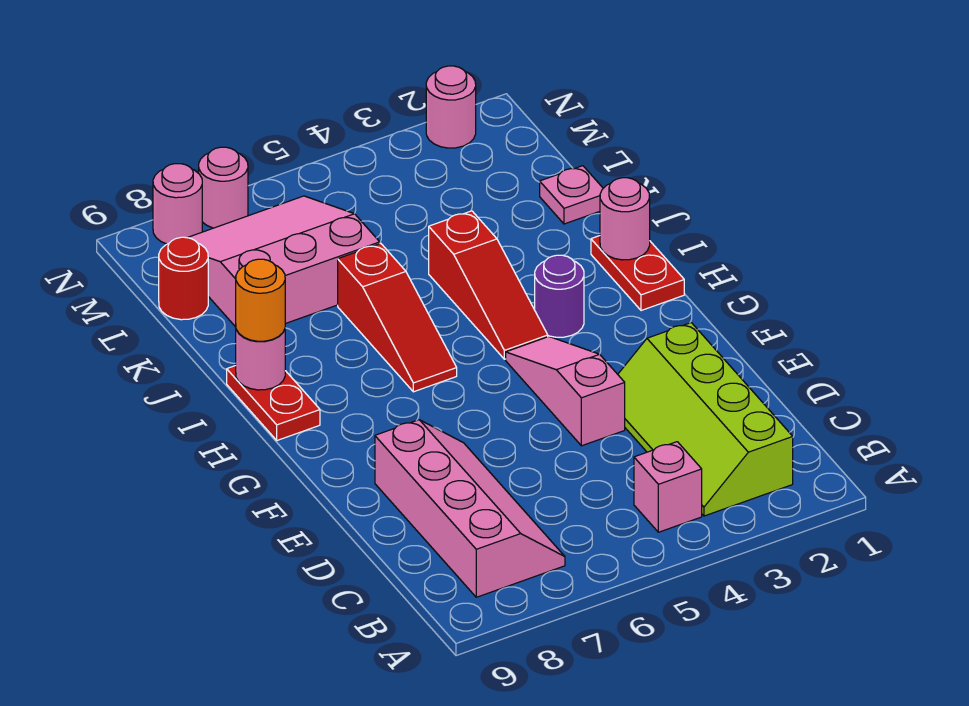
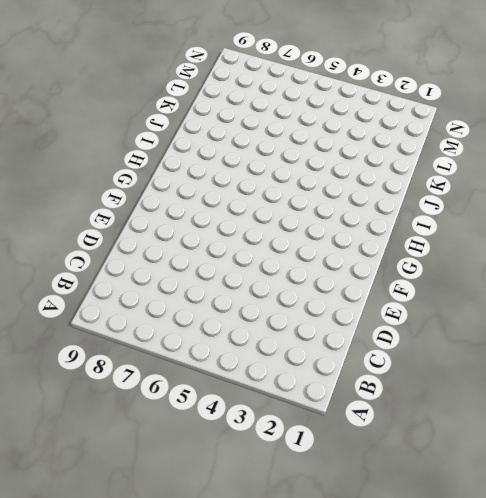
none -> lime slope B2:E3 level 1 top 2
none -> pink brick B4 level 1
none -> pink slope B7:E8 level 1 top 8

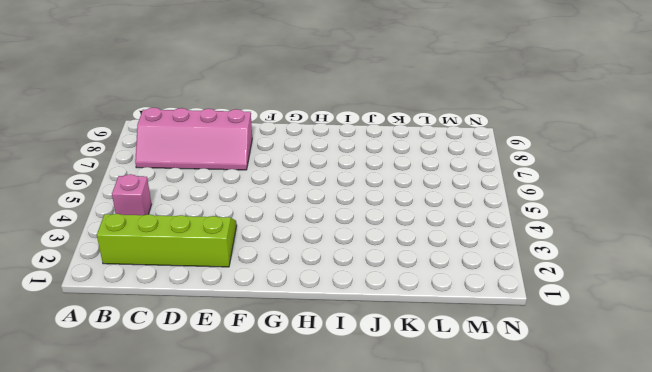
none -> pink slope E4:G4 level 1 top E
none -> red plate H1:I1 level 1
none -> purple round brick H3 level 1

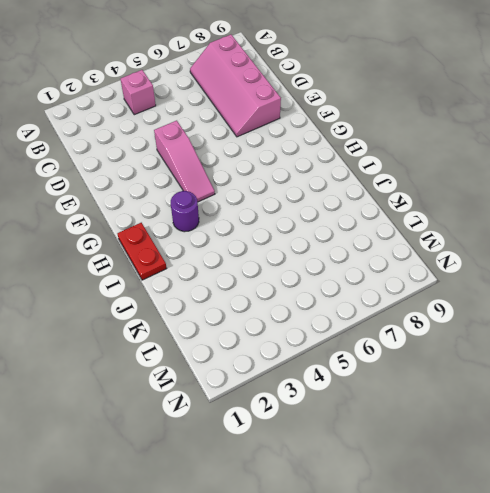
none -> lime slope B2:E3 level 1 top 2
none -> red slope H4:J4 level 1 top J
none -> red slope H6:J6 level 1 top J

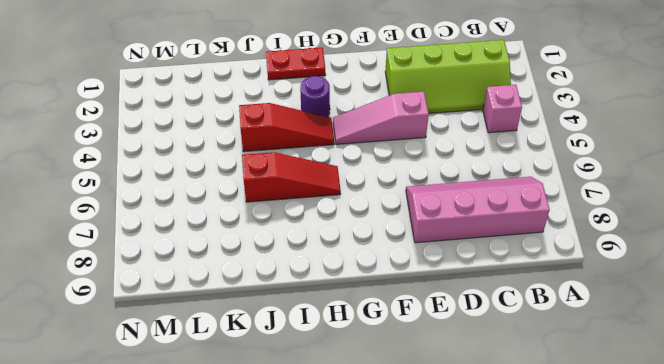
none -> red plate H9:I9 level 1
none -> pink plate K1 level 1
none -> pink slope K6:M8 level 1 top K

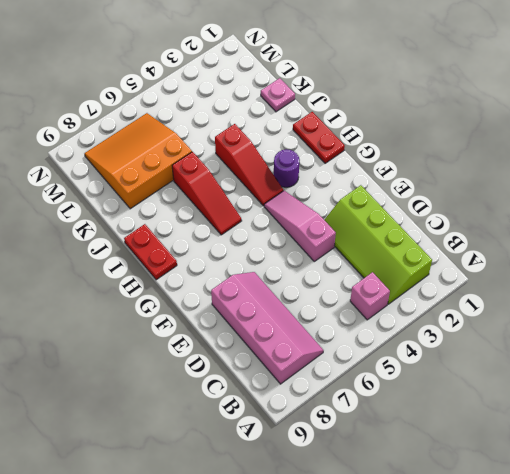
orange slope K6:M8 level 1 top K -> pink slope K6:M8 level 1 top K
none -> red round brick L9 level 1
none -> pink round brick N2 level 1
none -> pink round brick N7 level 1

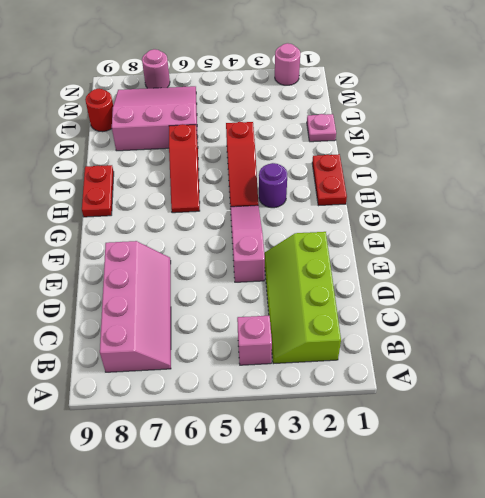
none -> pink round brick N8 level 1
none -> pink round brick I1 level 2
none -> pink round brick I9 level 2

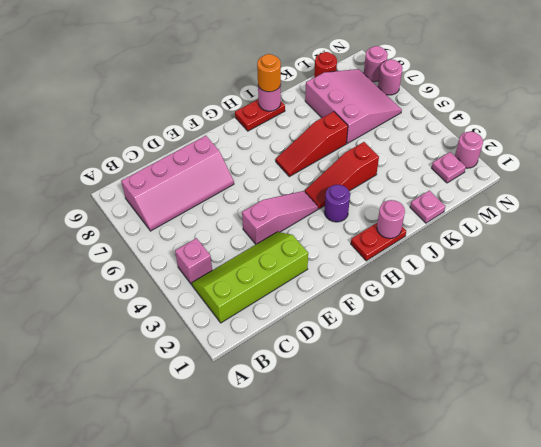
pink plate M2 level 1 -> none

